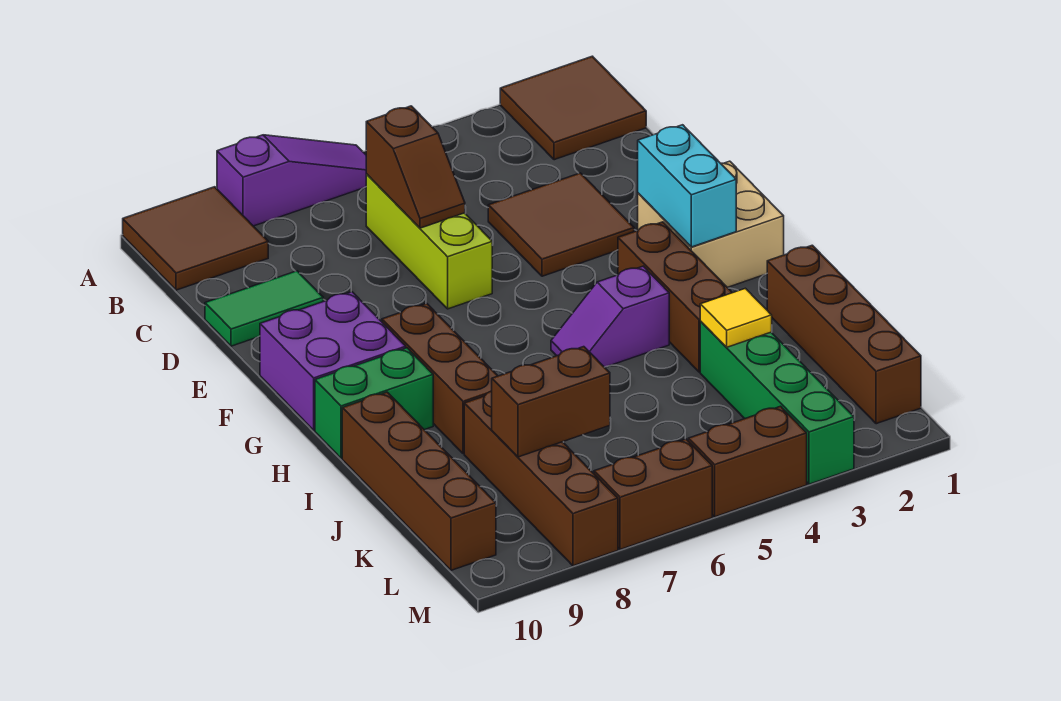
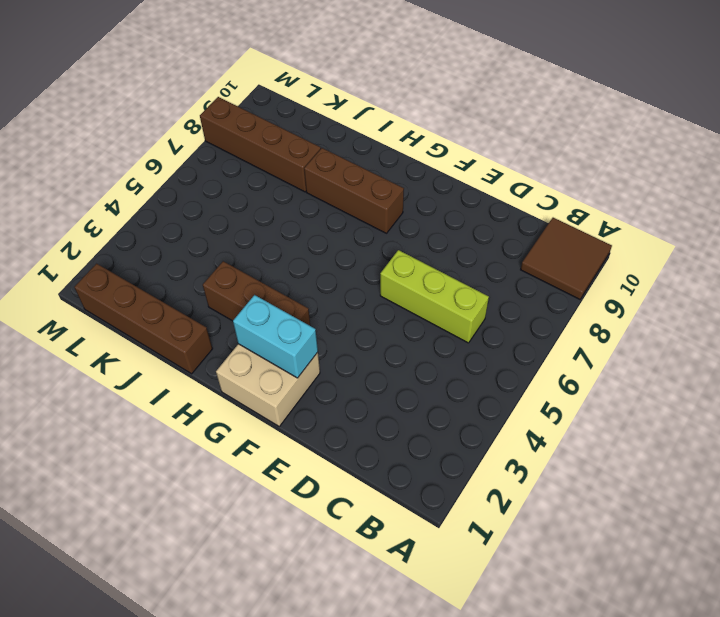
none -> brown tile A1:B2 level 1
none -> purple slope A6:A8 level 1 top 8
none -> brown tile D3:E4 level 1

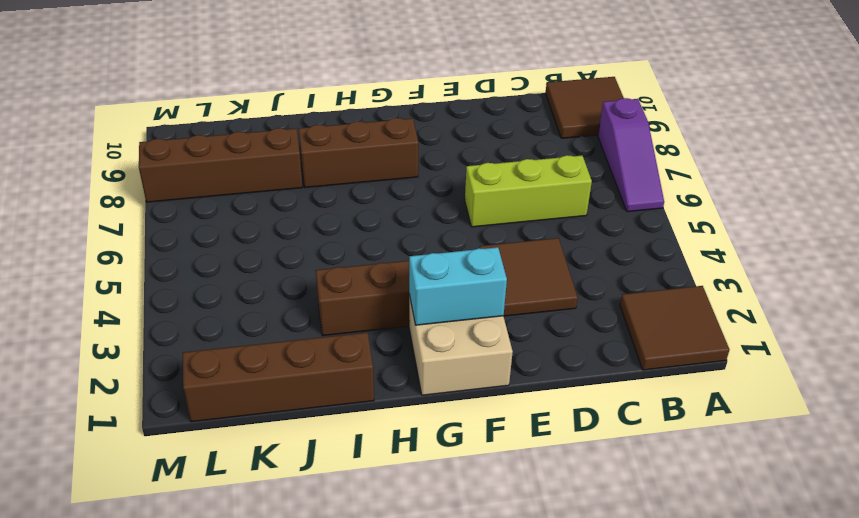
none -> green tile D9:D10 level 1
none -> purple brick F9:G10 level 1
none -> purple slope H4:H5 level 1 top 4

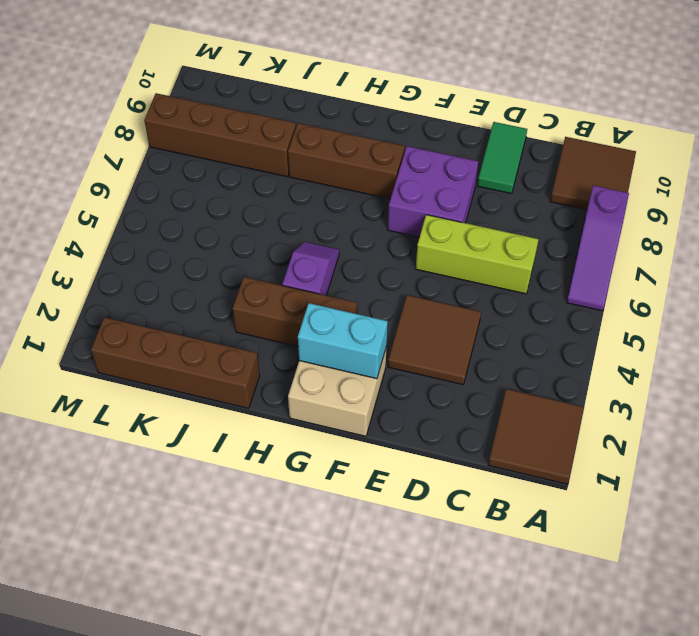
purple brick E7:F8 level 1 -> purple brick F9:G10 level 1
none -> green brick H9:H10 level 1
none -> brown brick I10:L10 level 1
none -> green brick J3:M3 level 1

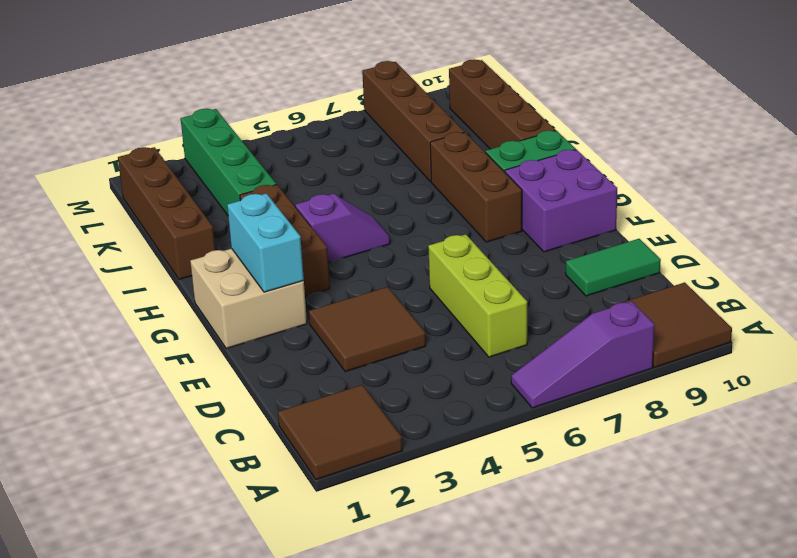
none -> brown brick M4:M5 level 1
none -> brown brick M6:M7 level 1
none -> brown slope C6:D6 level 2 top C

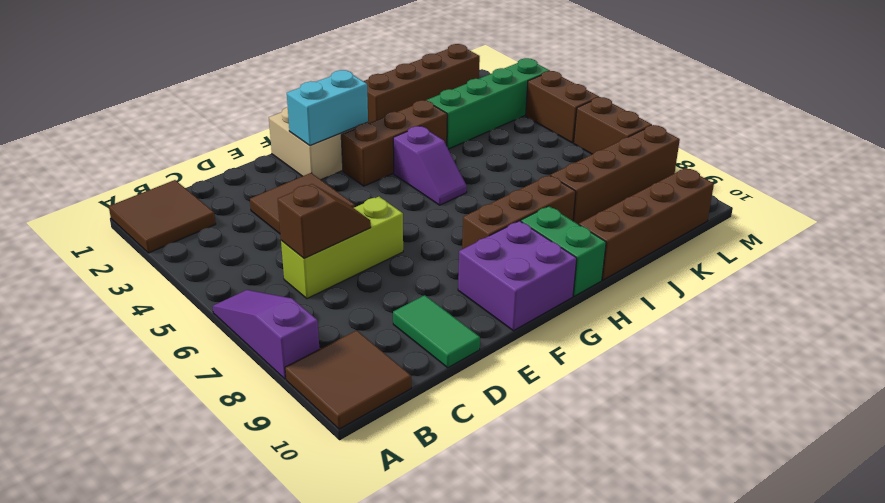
none -> yellow tile J3 level 2
none -> brown brick K7:K8 level 2

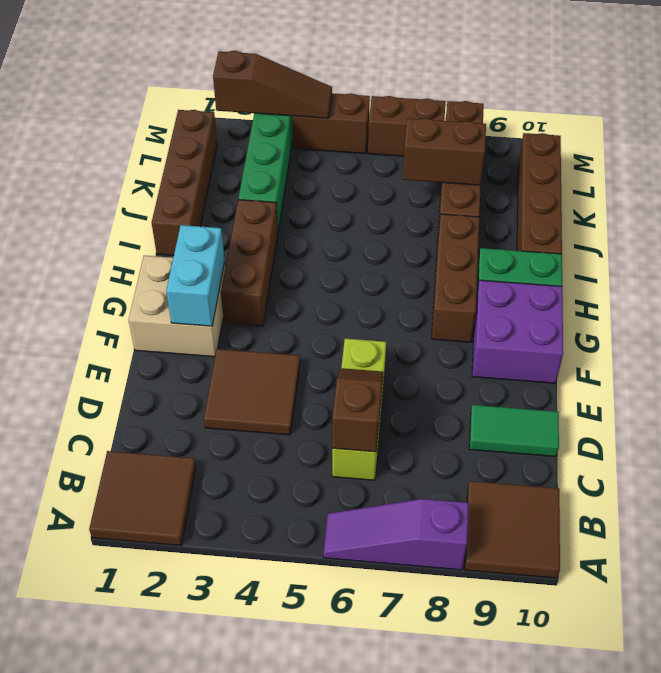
brown slope M2:M4 level 2 top 2 -> none
none -> purple slope H4:H5 level 1 top 4
none -> yellow tile J3 level 2

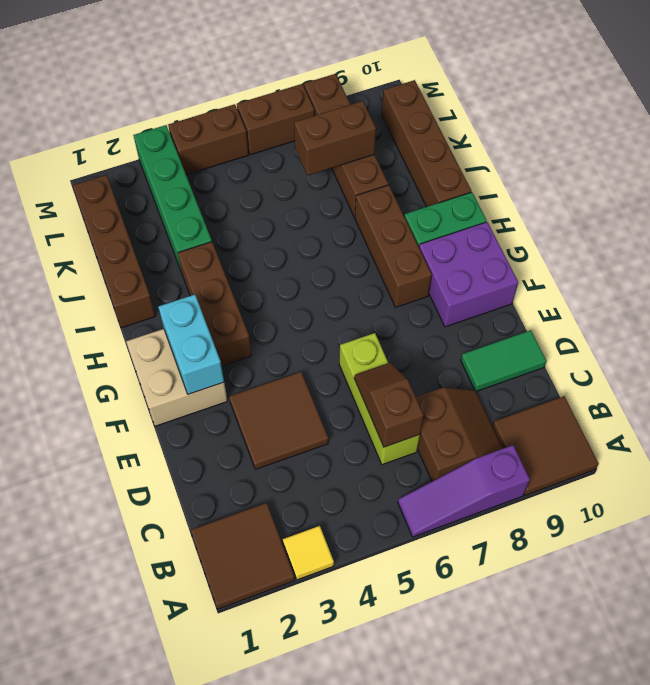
yellow tile A3 level 1 -> yellow tile J3 level 2
brown slope B7:C8 level 1 top 7 -> none
none -> purple slope H4:H5 level 1 top 4

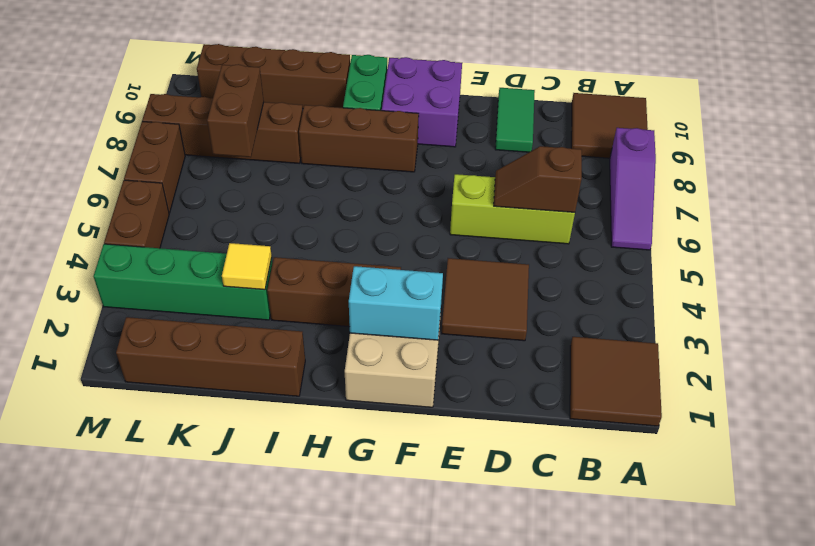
none -> purple slope H4:H5 level 1 top 4

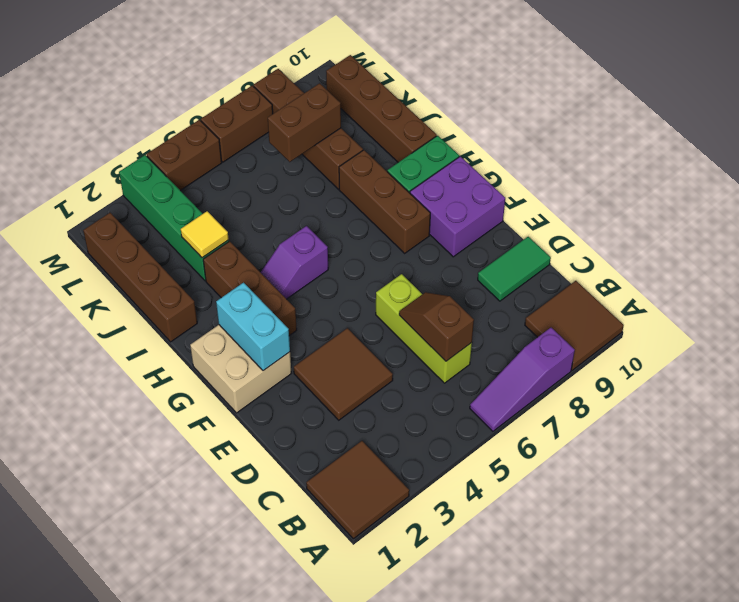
purple slope H4:H5 level 1 top 5 -> purple slope H4:H5 level 1 top 4

